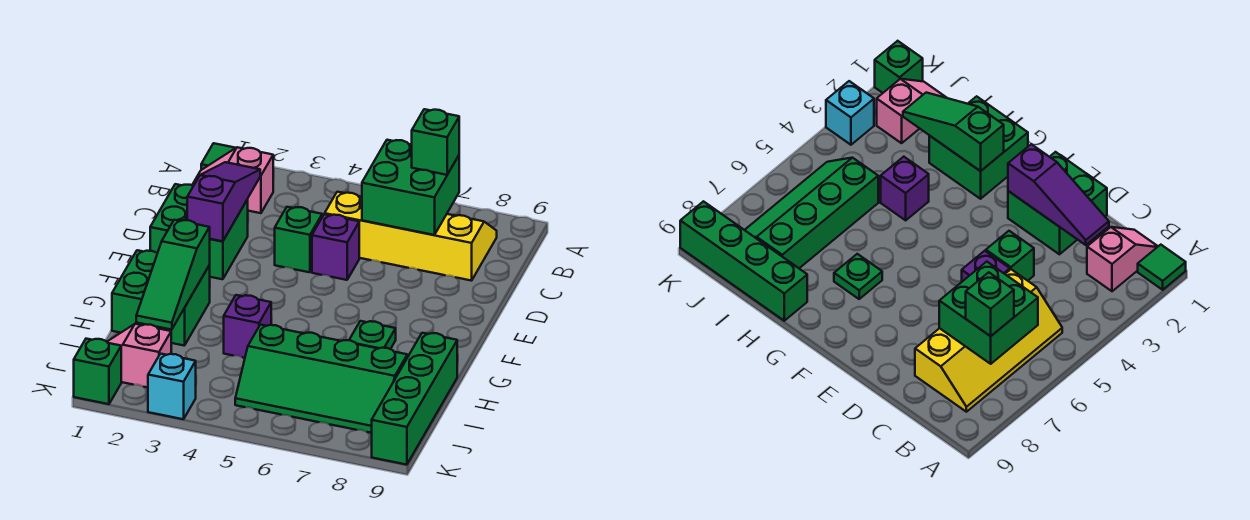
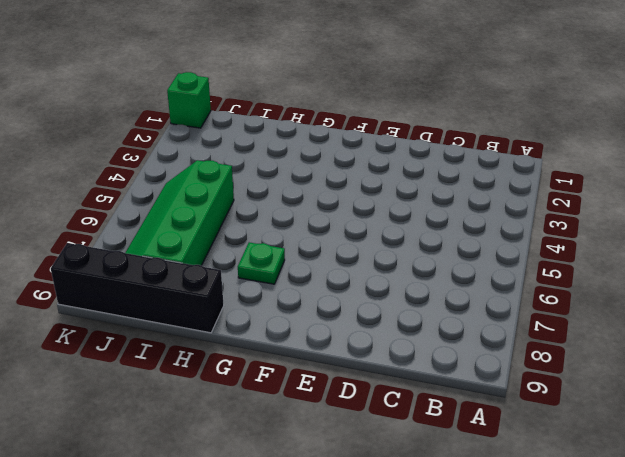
black brick H9:K9 level 1 -> green brick H9:K9 level 1
none -> green tile A1 level 1
none -> pink slope B1:B2 level 1 top 2
none -> yellow slope B5:C8 level 1 top C

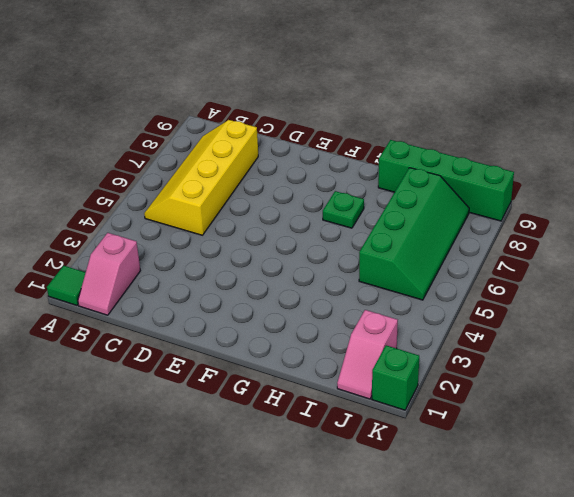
none -> green brick D1:E2 level 1
none -> green brick D4 level 1
none -> purple brick D5 level 1

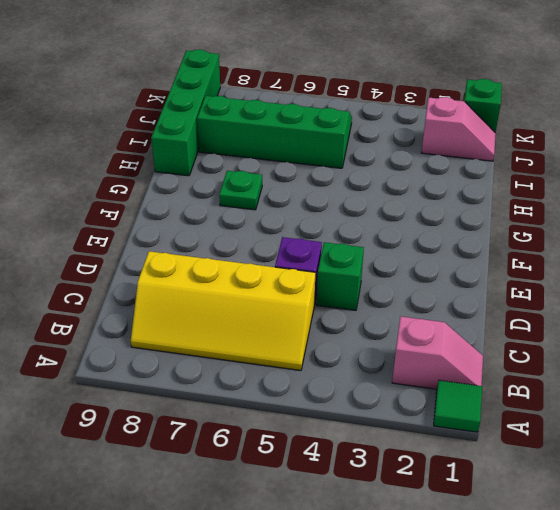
none -> green brick D1:E2 level 1
none -> green brick G1:H2 level 1
none -> purple brick H4 level 1

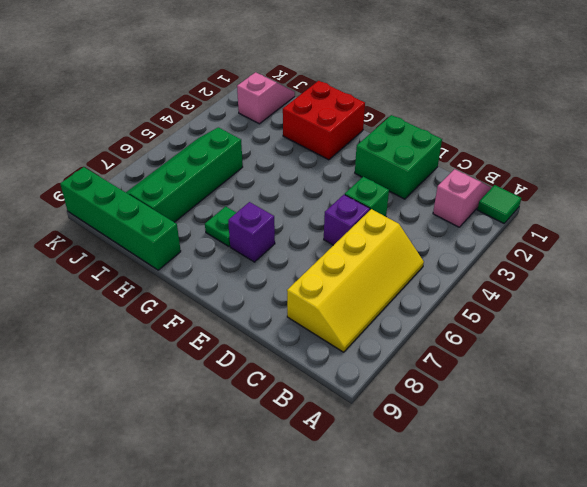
purple brick F7 level 1 -> purple brick H4 level 1
red brick G1:H2 level 1 -> green brick G1:H2 level 1
none -> green brick K1 level 1
none -> cyan brick K3 level 1
none -> green brick B6:C7 level 2

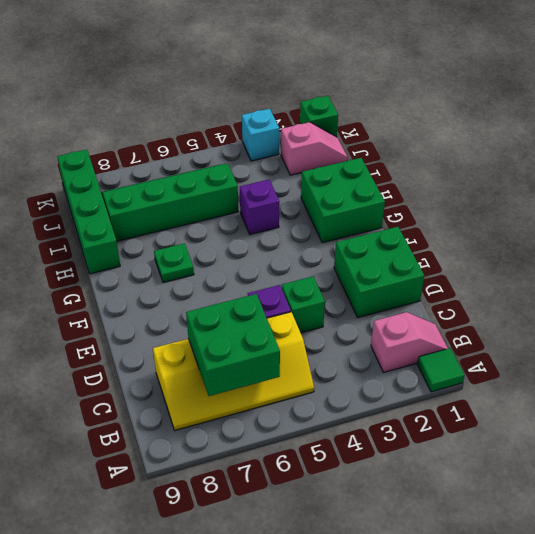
none -> purple slope C2:E2 level 2 top E
none -> green slope G2:I2 level 2 top G
none -> green brick B7 level 3

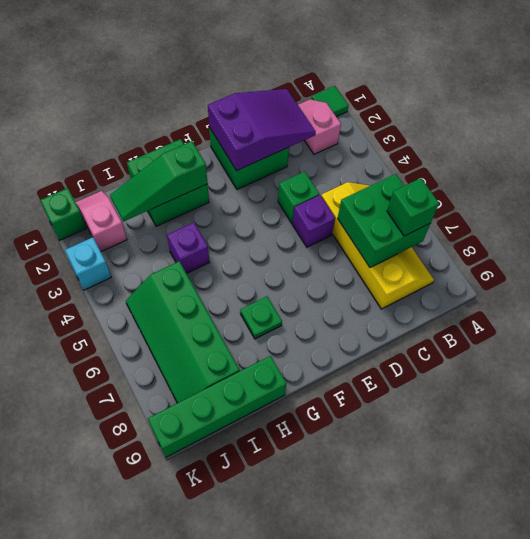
purple slope C1:E2 level 2 top E -> purple slope C2:E2 level 2 top E

